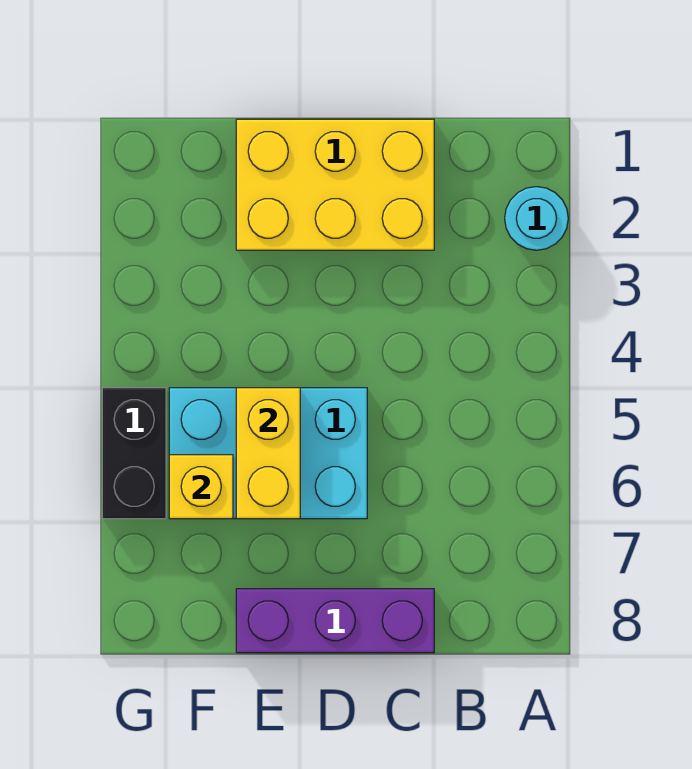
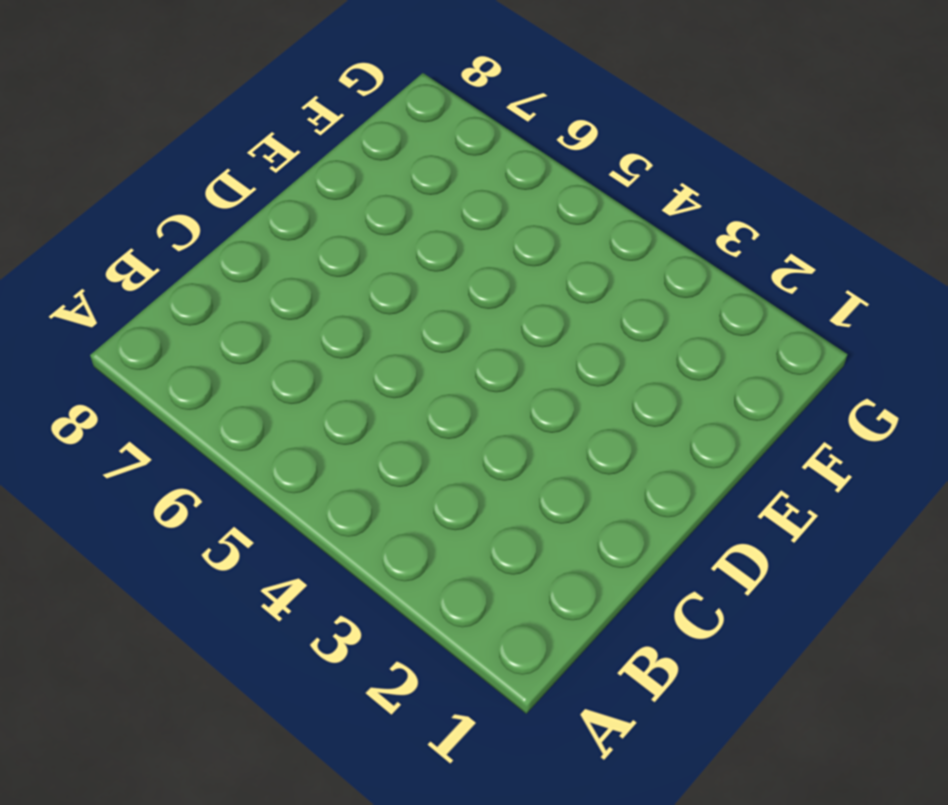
none -> cyan round brick A2 level 1
none -> yellow brick C1:E2 level 1

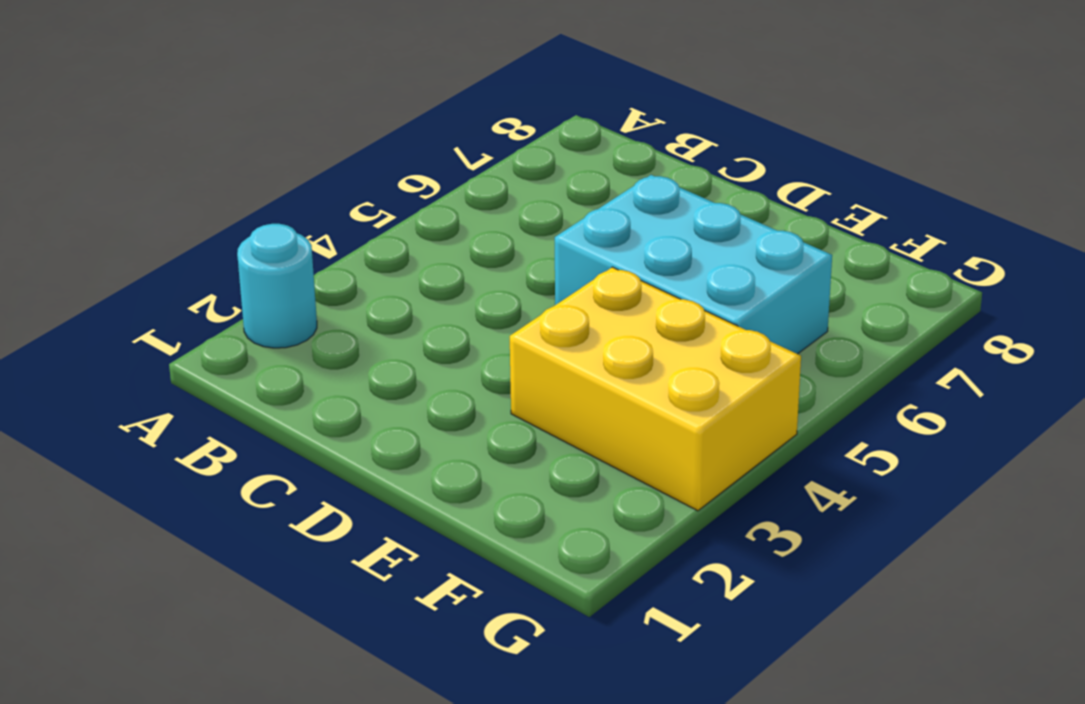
yellow brick E3:G4 level 1 -> yellow brick C1:E2 level 1
none -> purple brick C8:E8 level 1
none -> black brick G5:G6 level 1

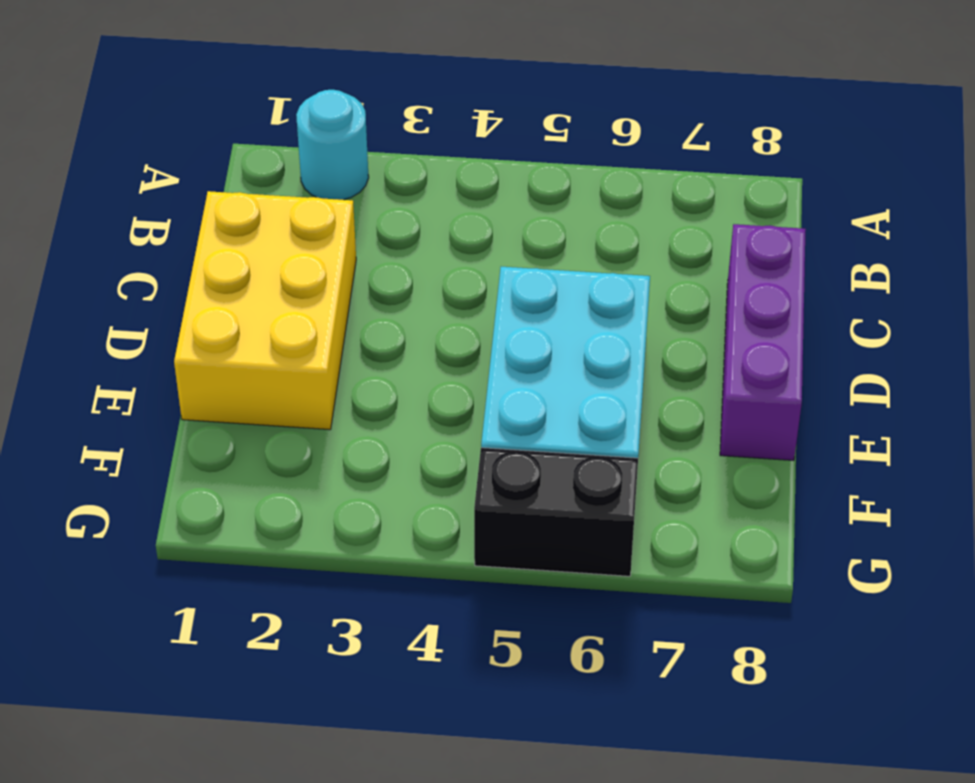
none -> yellow brick E5:E6 level 2
none -> yellow brick F6 level 2

